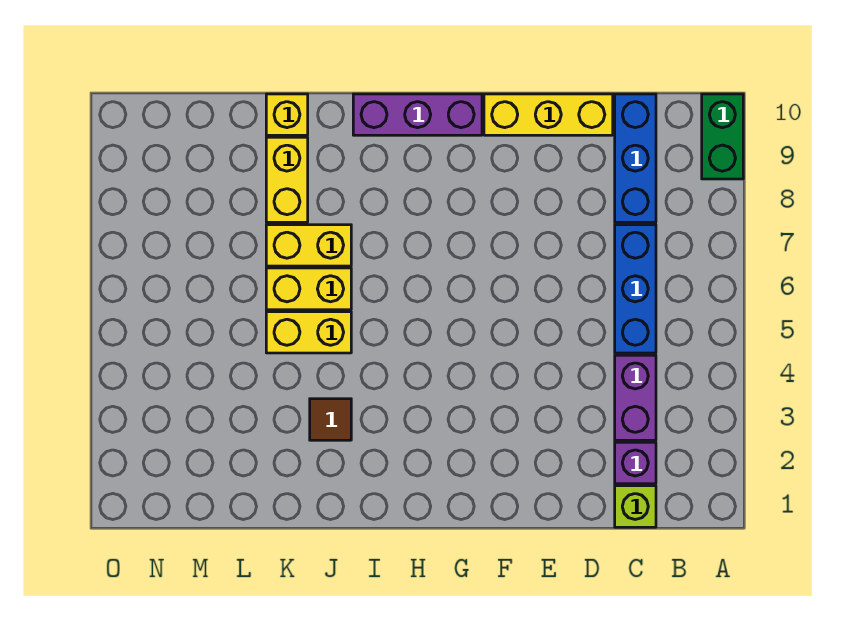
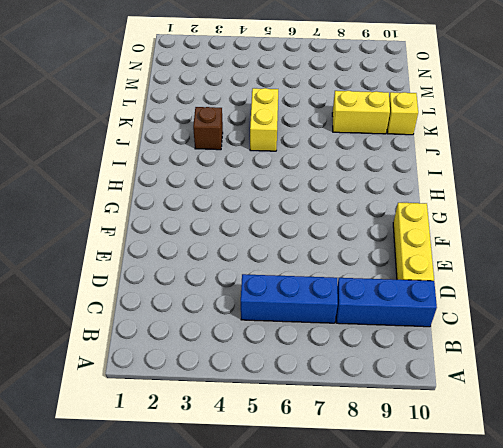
brown brick J3 level 1 -> brown tile J3 level 1
none -> green brick A9:A10 level 1
none -> lime brick C1 level 1
none -> purple brick C2 level 1

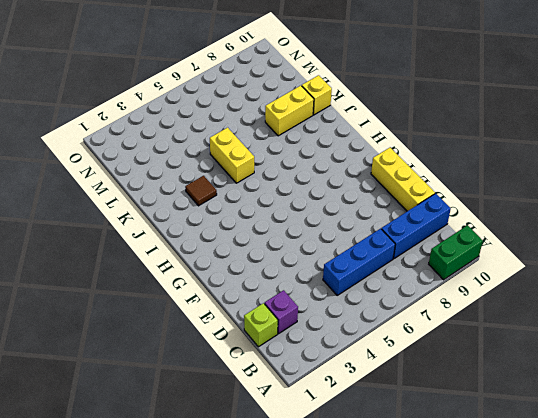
none -> purple brick C3:C4 level 1
none -> purple brick G10:I10 level 1
none -> yellow brick J6:K6 level 1

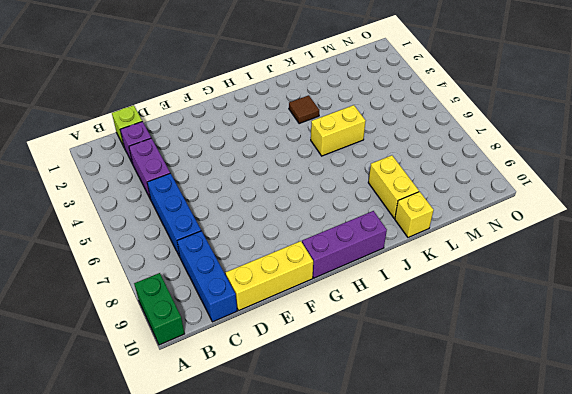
none -> yellow brick J6:K6 level 1
none -> yellow brick J7:K7 level 1

